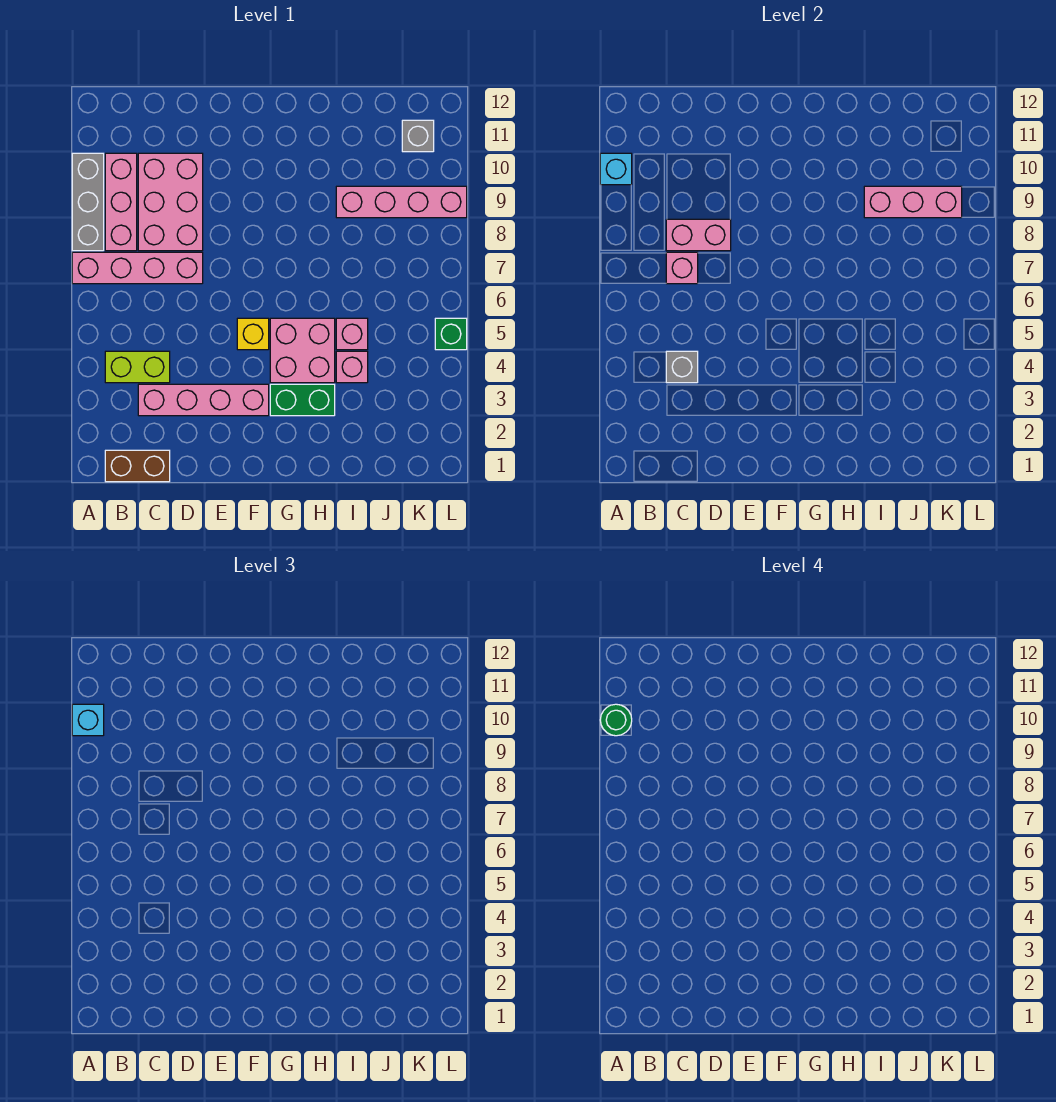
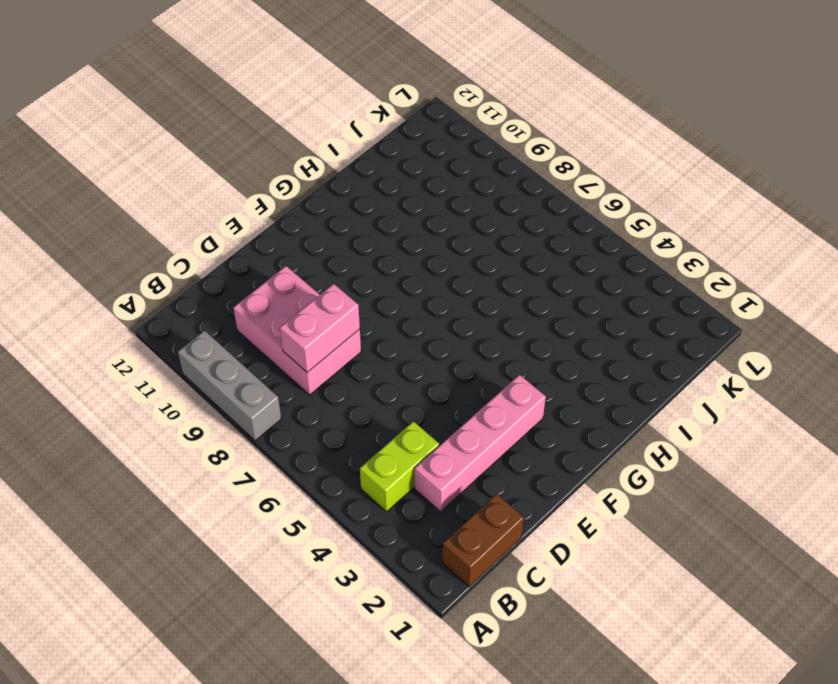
none -> pink brick A7:D7 level 1
none -> pink brick B8:B10 level 1
none -> yellow brick F5 level 1

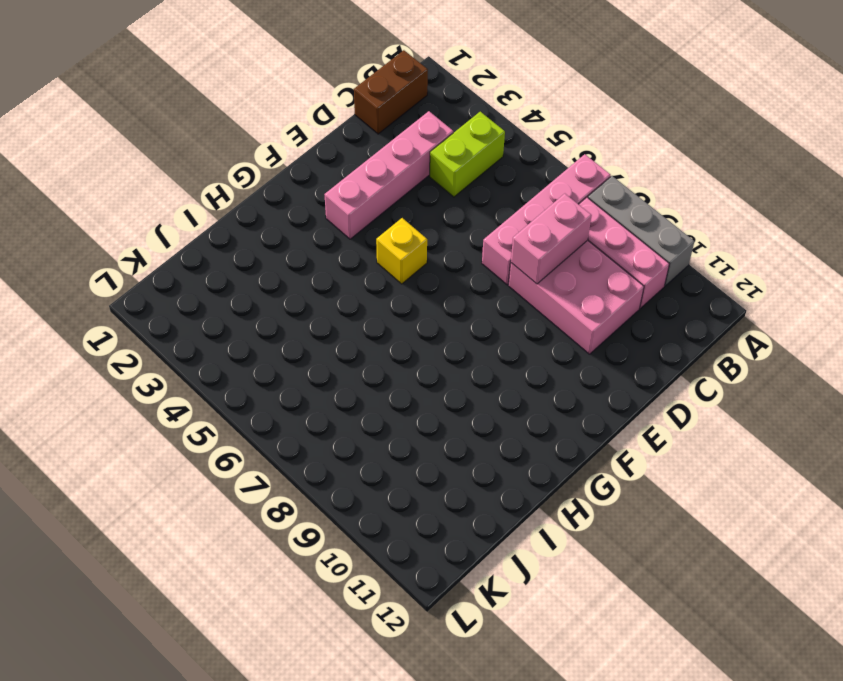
none -> green brick G3:H3 level 1
none -> pink brick G4:H5 level 1
none -> pink brick I4 level 1

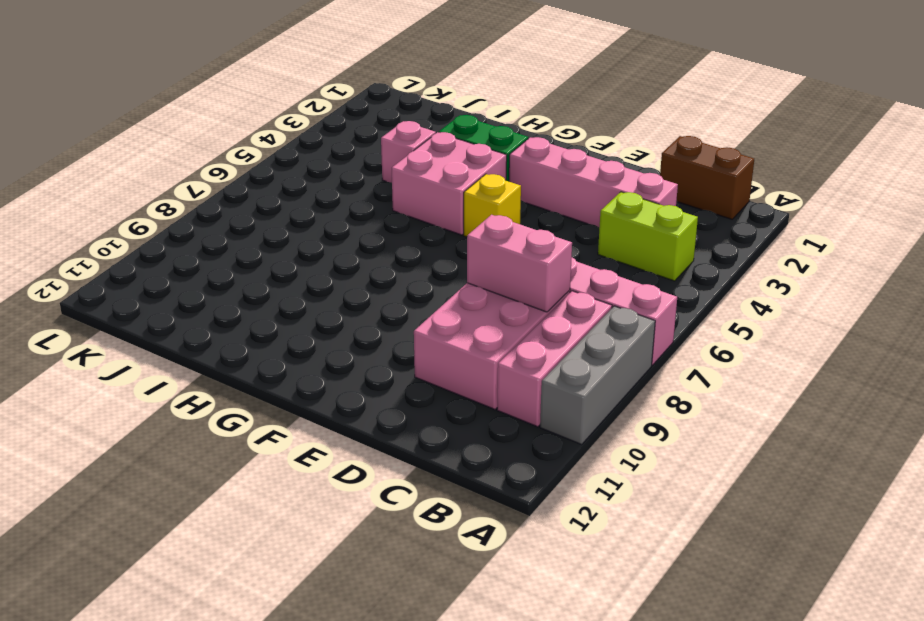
none -> pink brick I5 level 1
none -> pink brick I9:L9 level 1
none -> grey brick K11 level 1

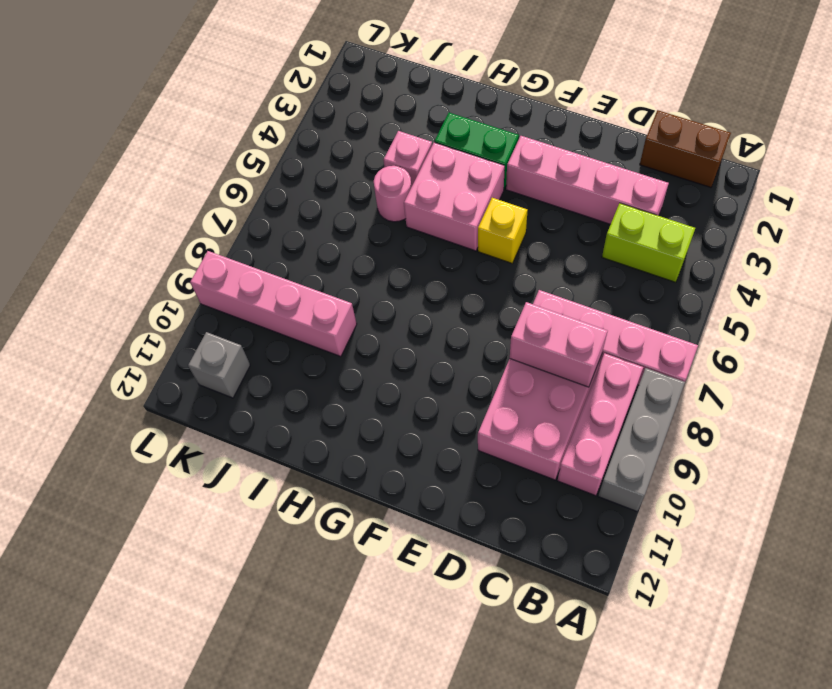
pink round brick I5 level 1 -> pink brick I5 level 1
none -> green brick L5 level 1
none -> cyan brick A10 level 2
none -> grey brick C4 level 2

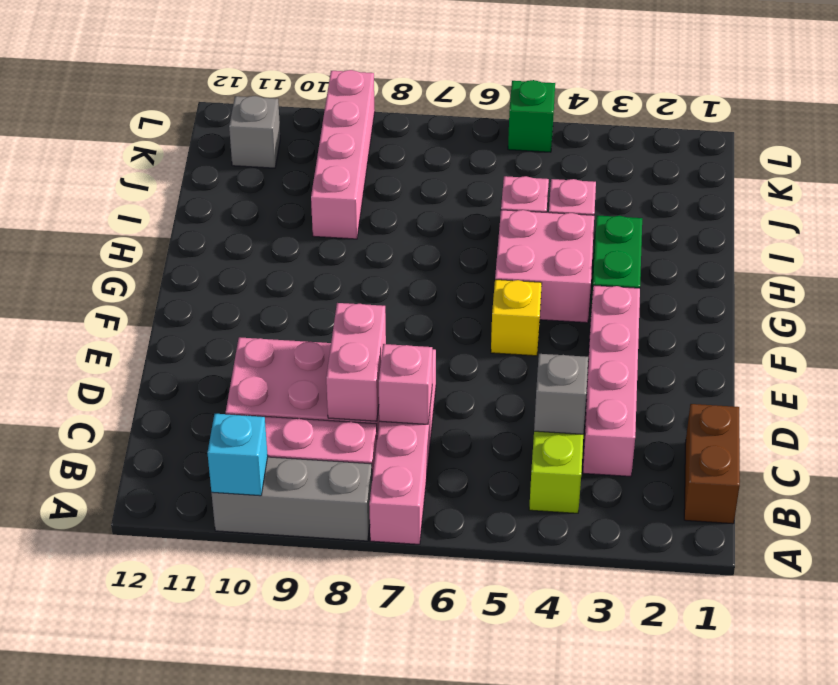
none -> pink brick I9:K9 level 2
none -> cyan brick A10 level 3
none -> green round brick A10 level 4

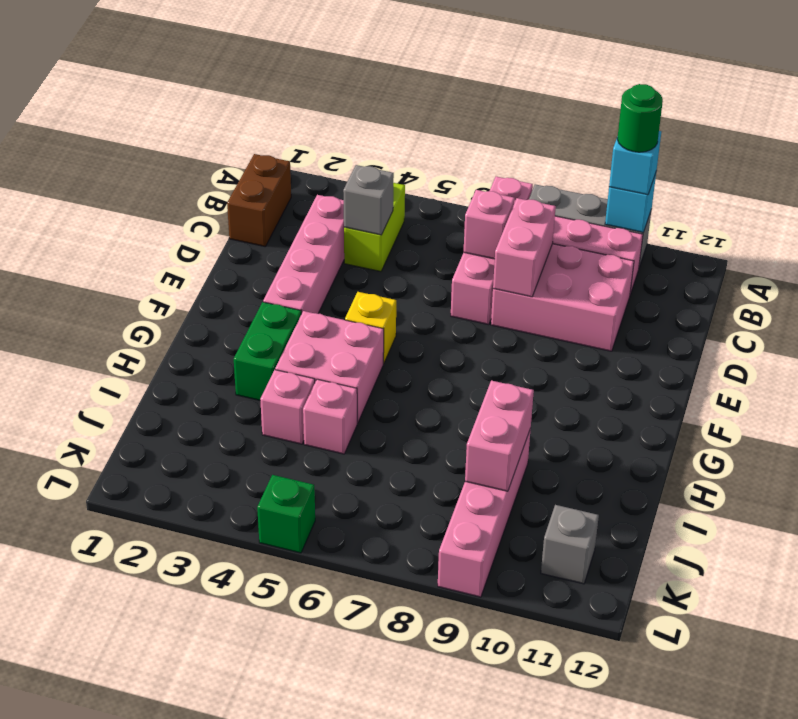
pink brick I9:J9 level 2 -> pink brick I9:K9 level 2

